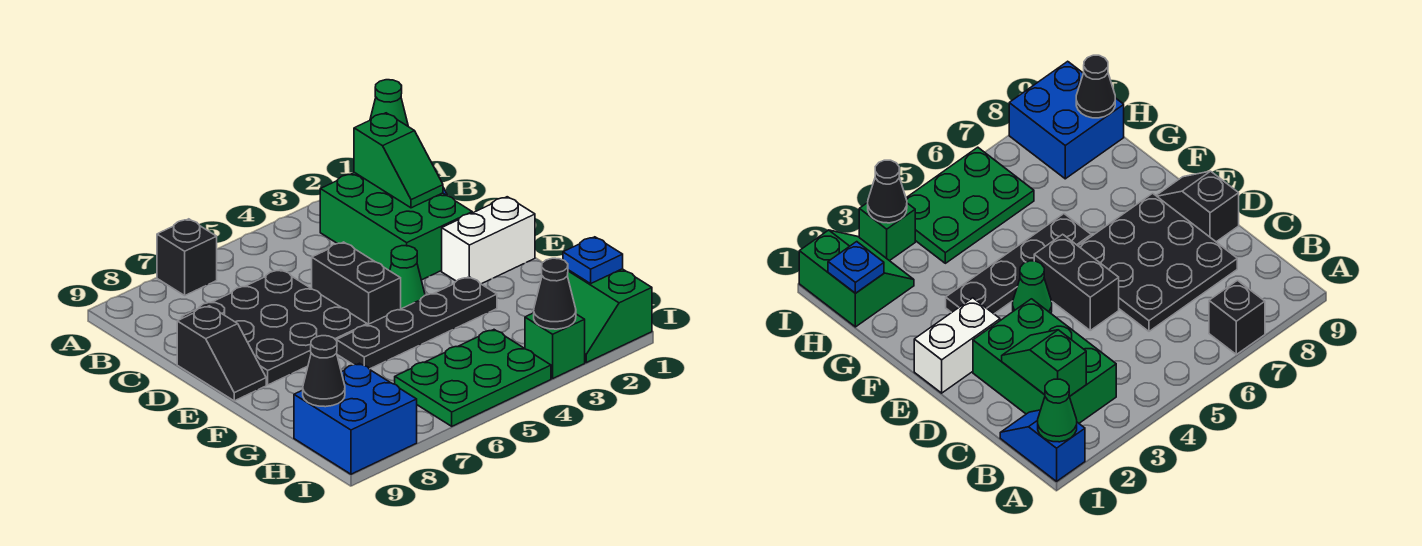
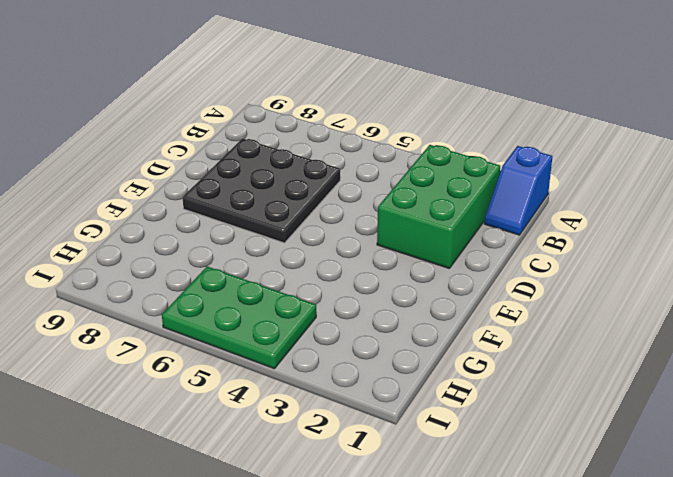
none -> black brick A7 level 1
none -> black brick D5:E5 level 1
none -> black slope D9:E9 level 1 top D

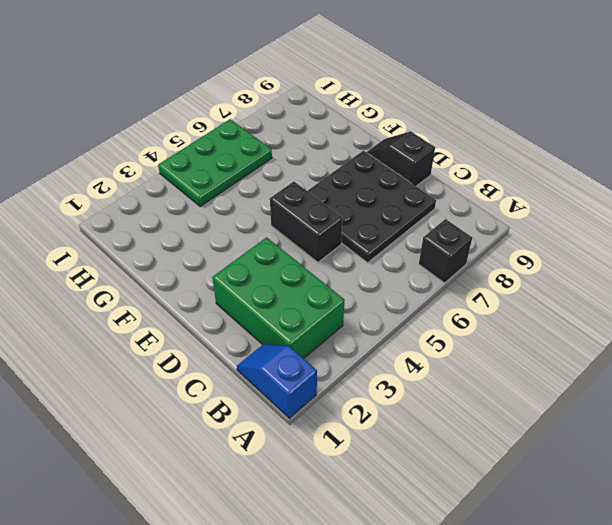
none -> white brick E1:E2 level 1
none -> green cone E4 level 1
none -> black plate F3:F6 level 1

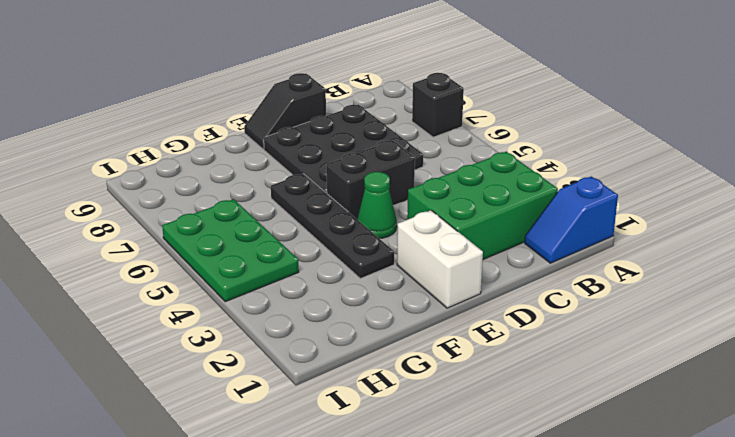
none -> green slope H1:I2 level 1 top 1
none -> blue brick H8:I9 level 1
none -> green brick I3 level 1

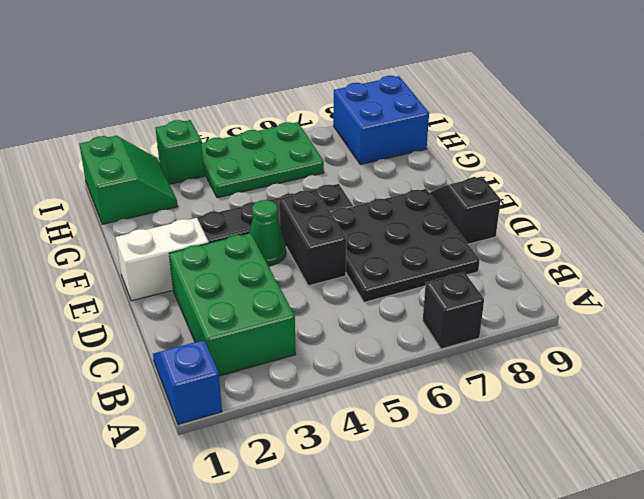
none -> green cone A1 level 2
none -> green slope B2:C2 level 2 top B
none -> blue plate H1 level 2

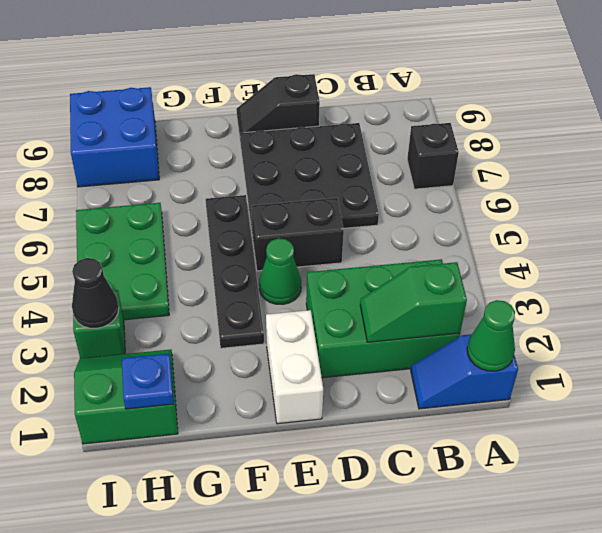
none -> black cone H9 level 2

